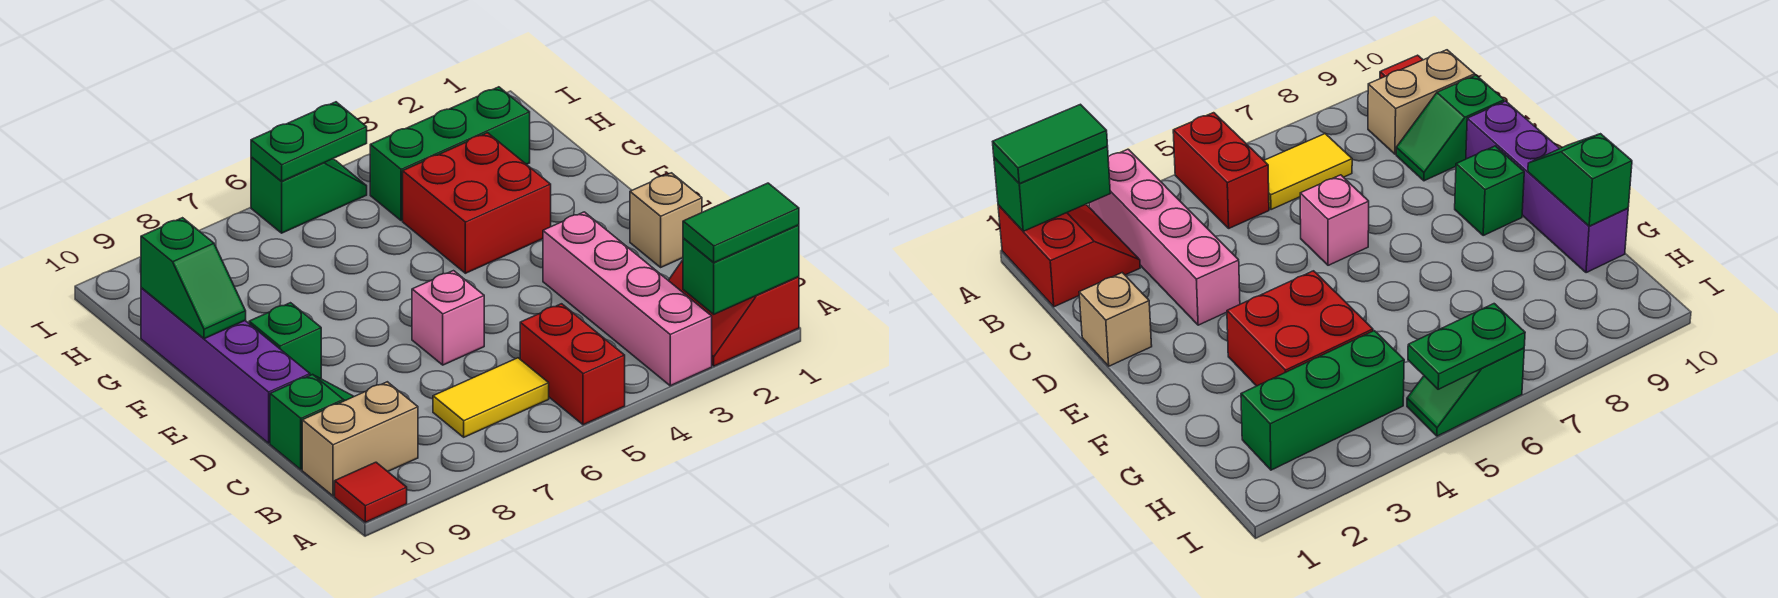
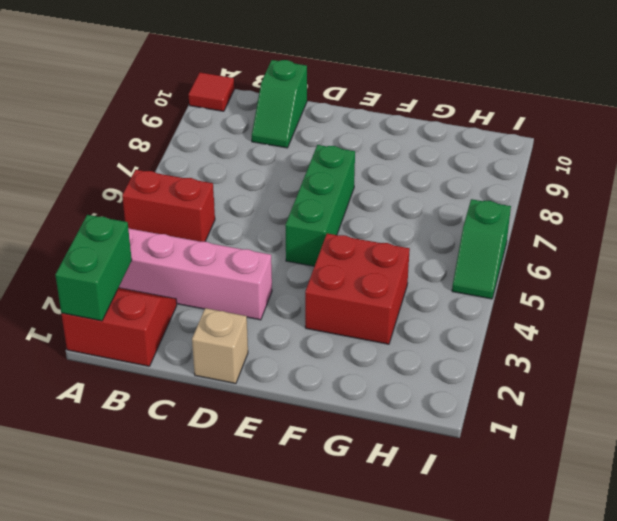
green brick E5:E7 level 1 -> green brick H2:H4 level 1
none -> yellow tile B6:B7 level 1
none -> tan brick B9:B10 level 1
none -> pink brick D6 level 1

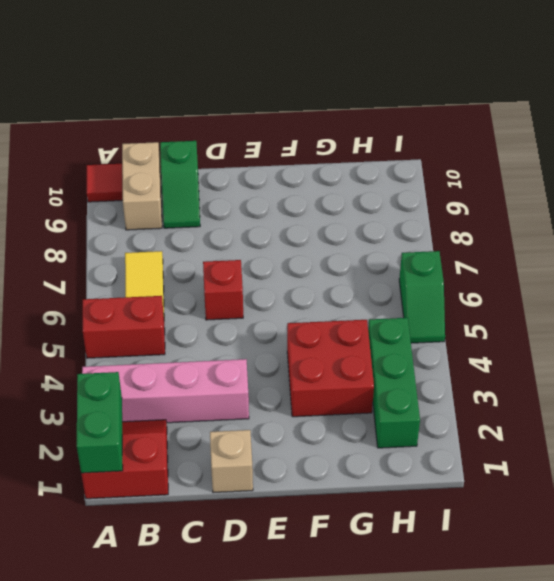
red brick D6 level 1 -> pink brick D6 level 1
none -> purple brick D10:G10 level 1
none -> green brick E9 level 1
none -> green slope F10:G10 level 2 top G

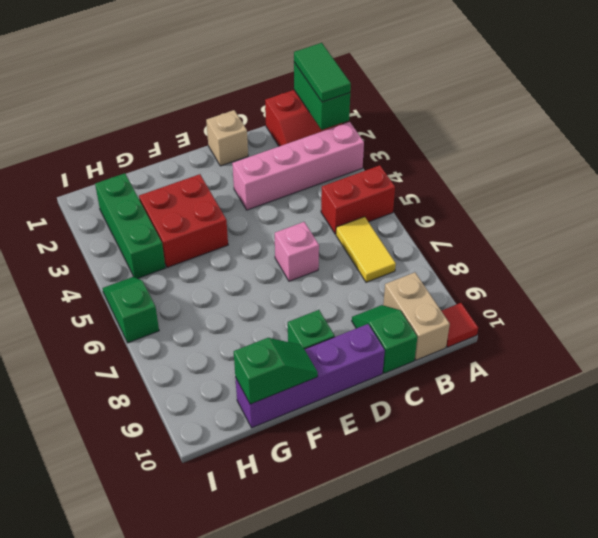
none -> green plate I5:I6 level 2

